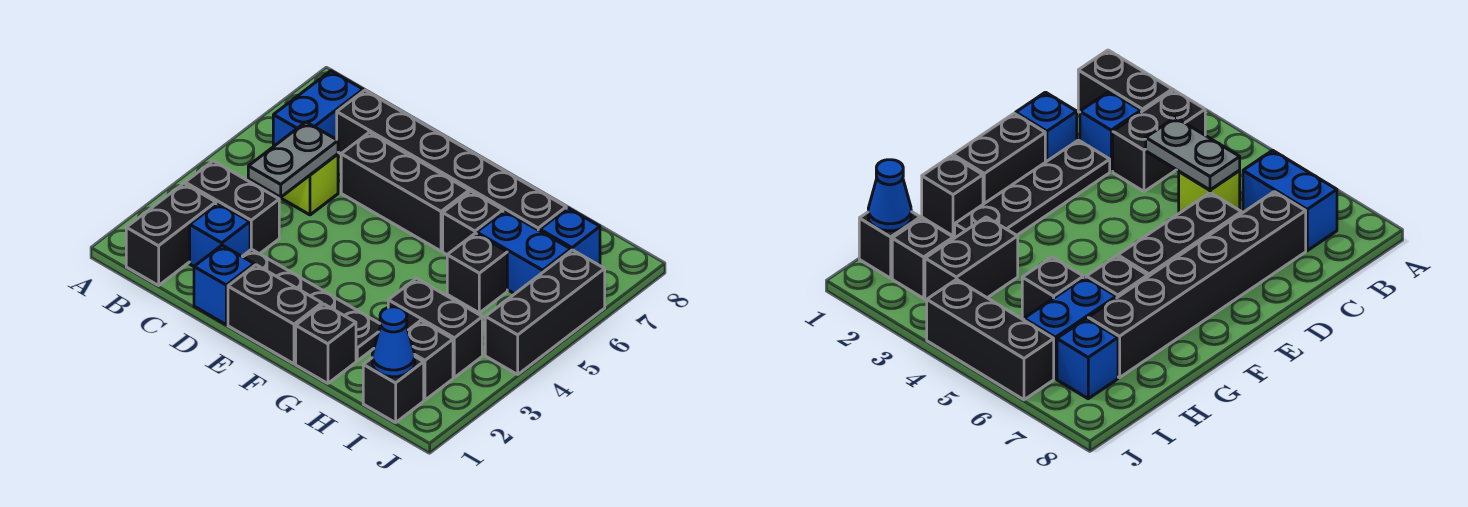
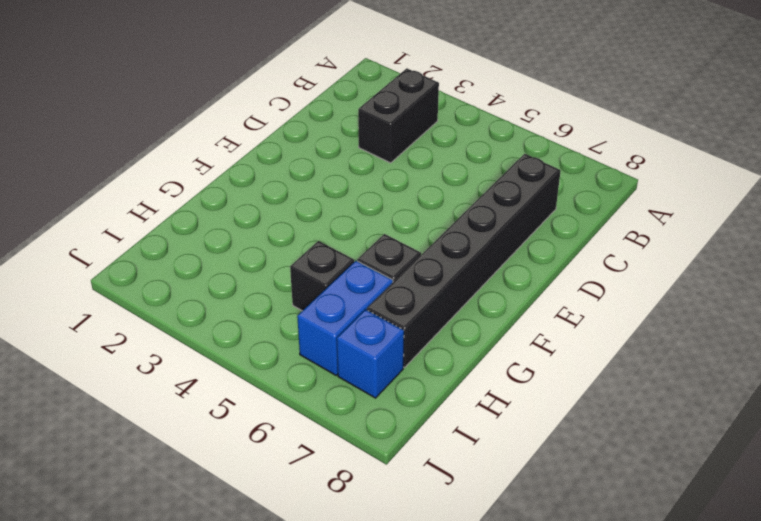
none -> black brick B1:B2 level 1
none -> blue brick B6:B7 level 1
none -> blue brick C2 level 1

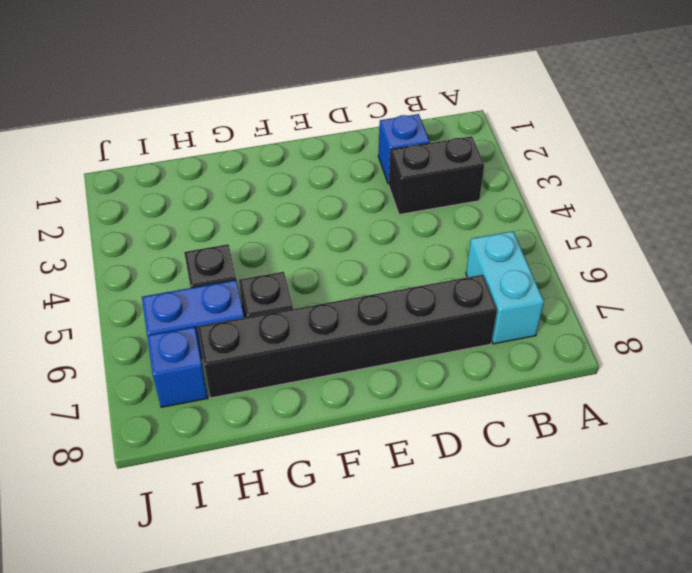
cyan brick B6:B7 level 1 -> blue brick B6:B7 level 1
none -> black brick B1:B2 level 1
none -> lime brick C5 level 1
none -> blue brick D1 level 1

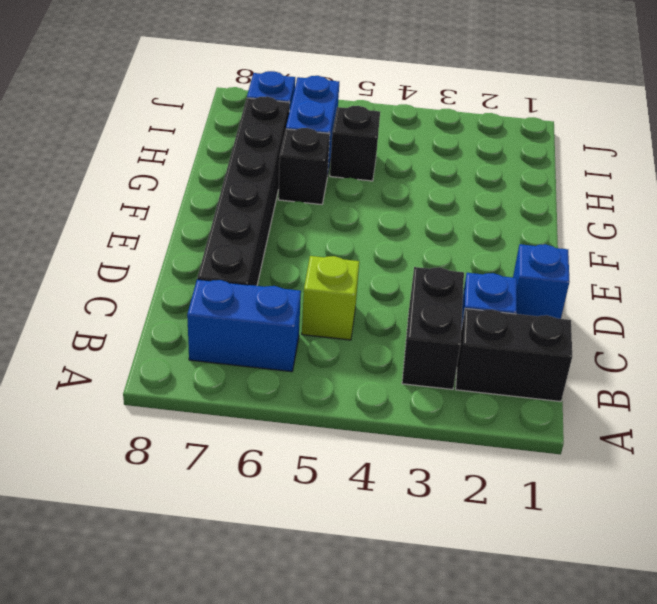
none -> black plate D2:G2 level 1
none -> black brick D6:F6 level 1
none -> black brick E1:F1 level 1

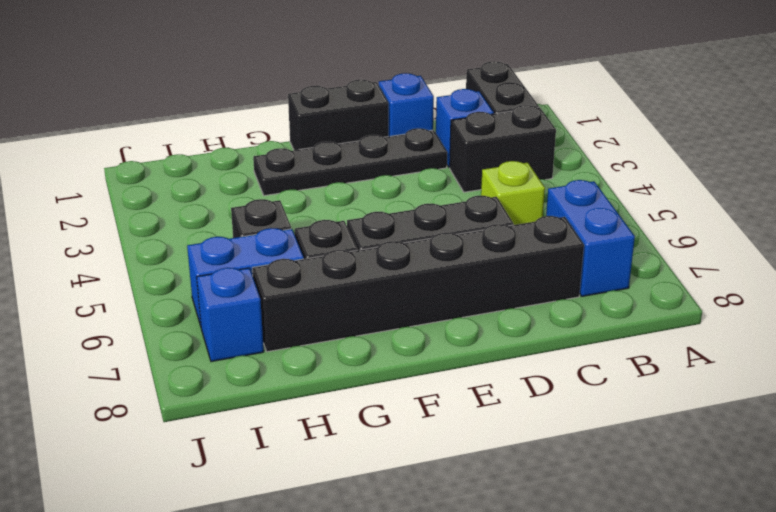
none -> black brick G1 level 1
none -> black brick H3:I3 level 1
none -> black brick I1 level 1

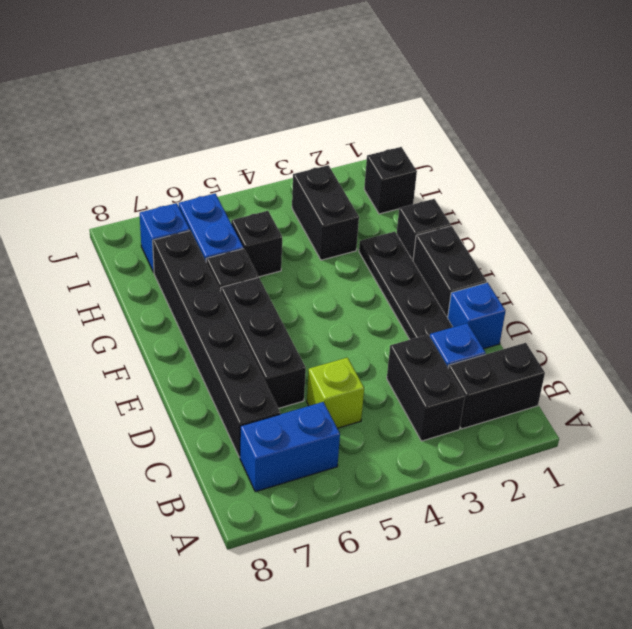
none -> black brick I2 level 1
none -> black brick J4:J6 level 1
none -> grey plate C4:C5 level 2

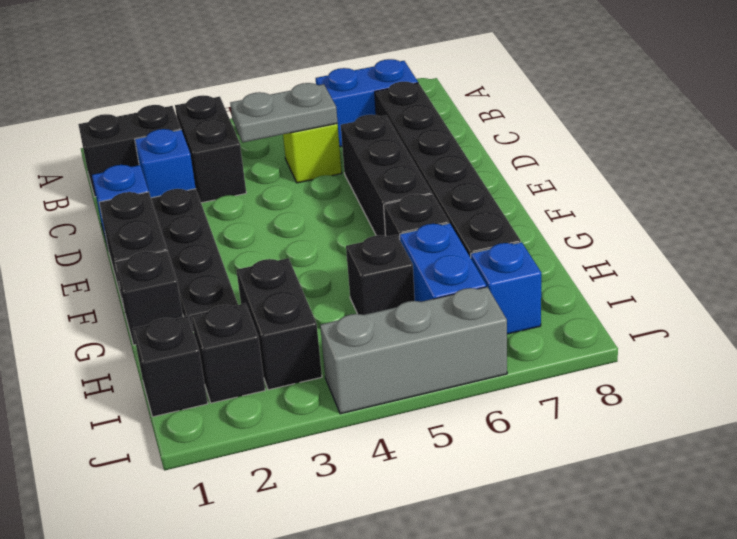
grey brick J4:J6 level 1 -> black brick J4:J6 level 1
none -> blue cone I1 level 2

